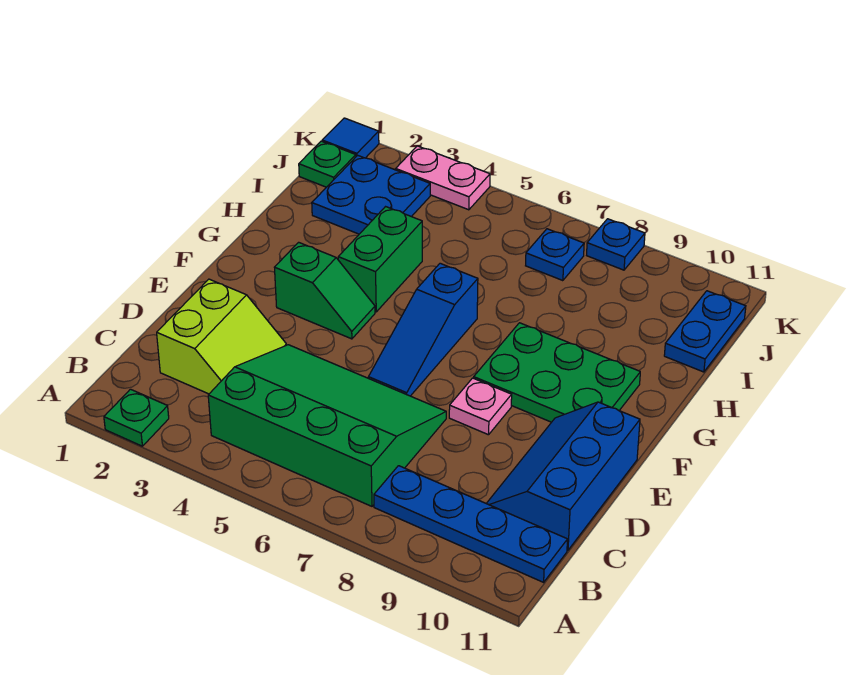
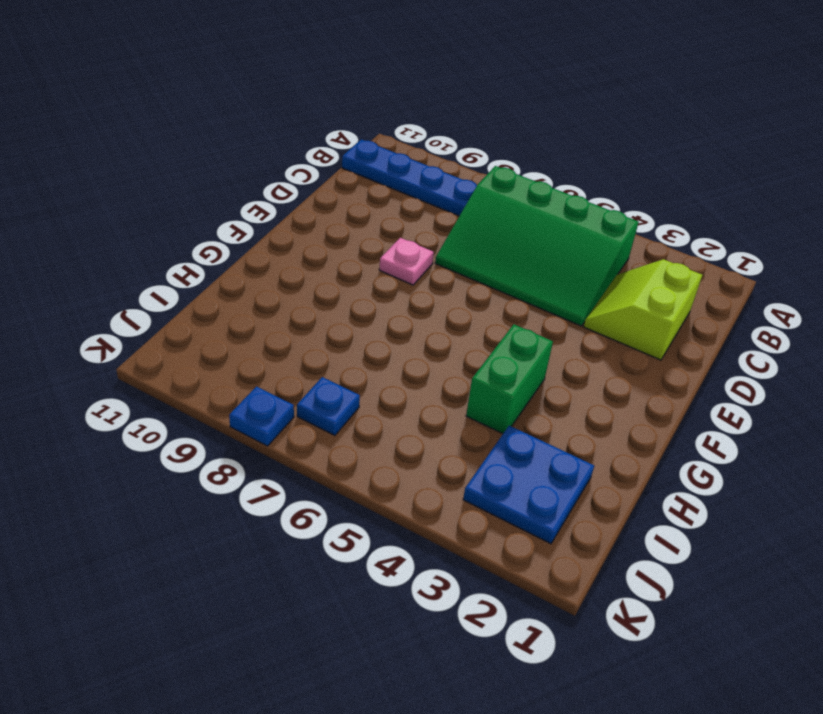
none -> green plate A2 level 1
none -> blue slope C10:E11 level 1 top 11
none -> blue slope E6:G6 level 1 top G

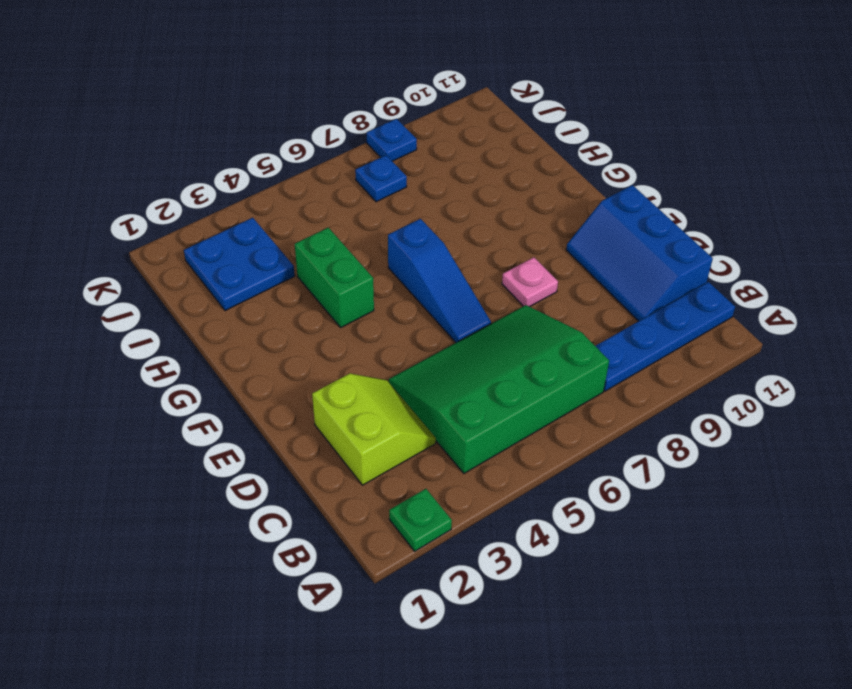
none -> green slope F3:F4 level 1 top 3
none -> green plate F8:G10 level 1
none -> blue plate I11:J11 level 1

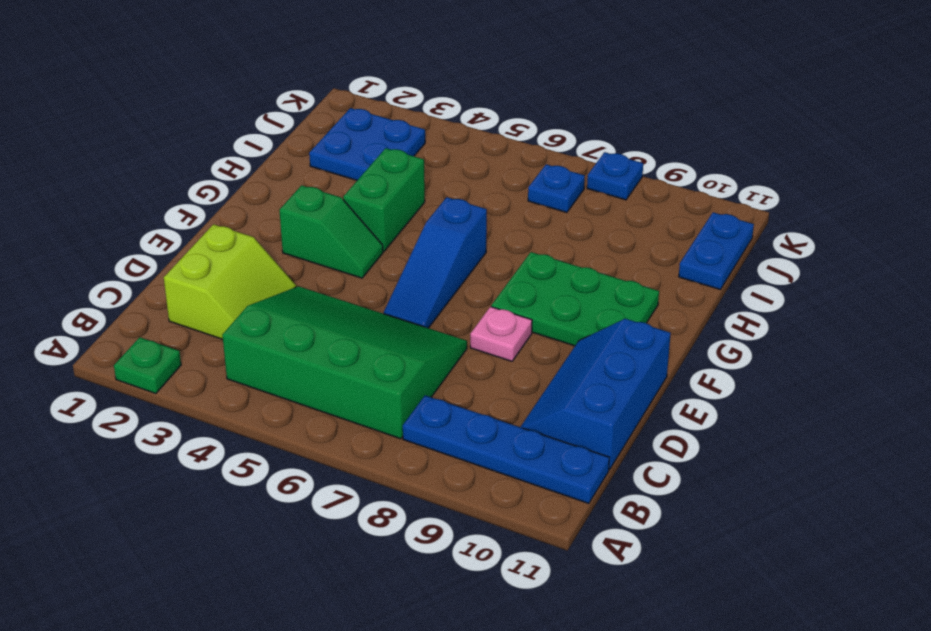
none -> green plate J1 level 1
none -> blue tile K1 level 1
none -> pink plate K3:K4 level 1

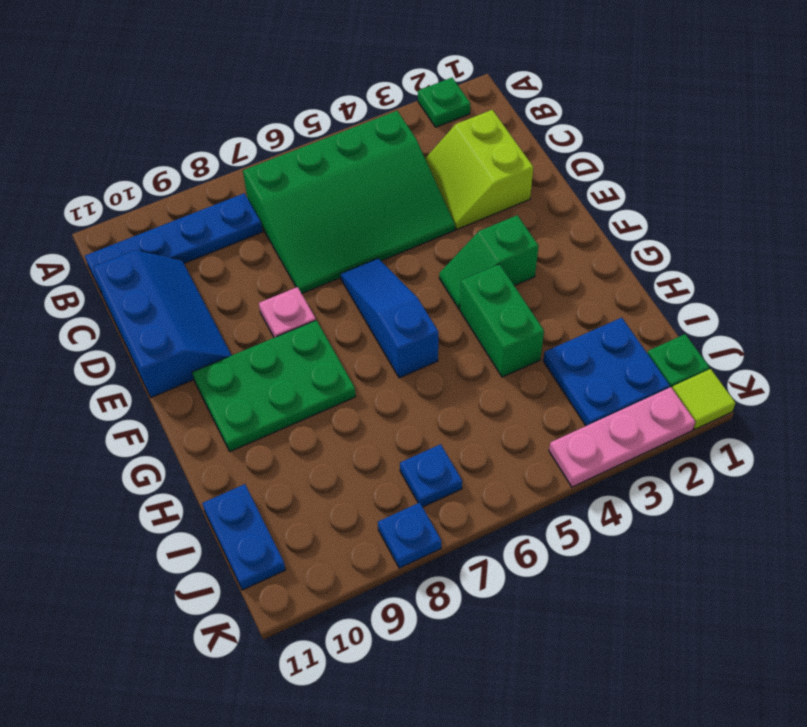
lime tile K1 level 1 -> blue tile K1 level 1
pink plate K2:K4 level 1 -> pink plate K3:K4 level 1

